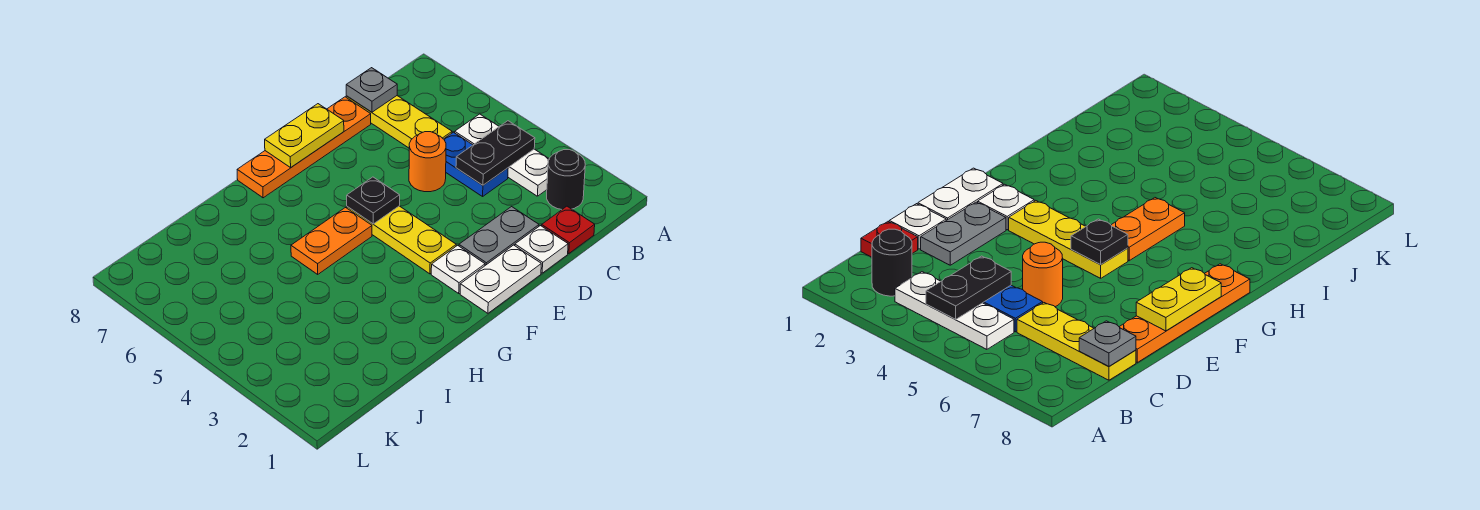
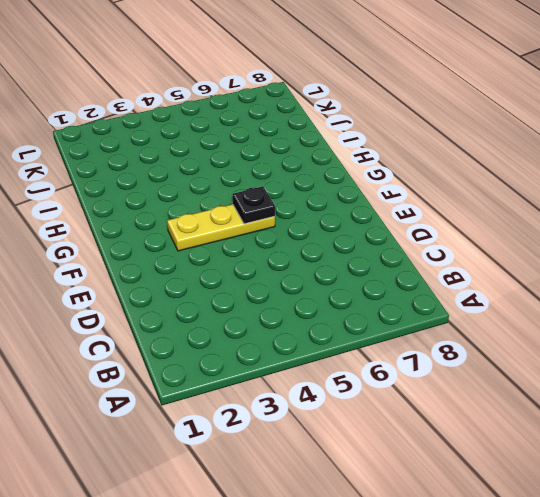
none -> black round brick B2 level 1
none -> white plate B3:B5 level 1
none -> red plate C1 level 1

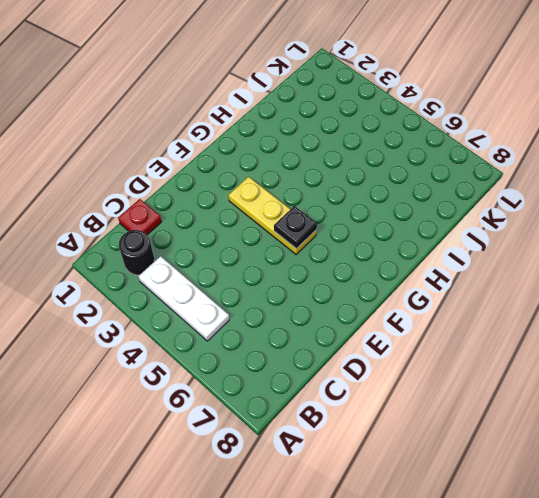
none -> blue plate C4:C5 level 1
none -> yellow plate C6:C8 level 1
none -> white plate D1 level 1

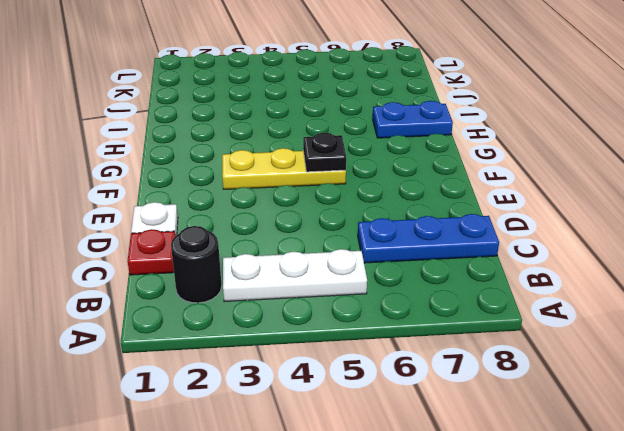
blue plate C6:C8 level 1 -> yellow plate C6:C8 level 1
blue plate H7:H8 level 1 -> blue plate C4:C5 level 1
none -> grey plate D2:E2 level 1
none -> orange round brick D5 level 1
none -> orange plate D8:G8 level 1

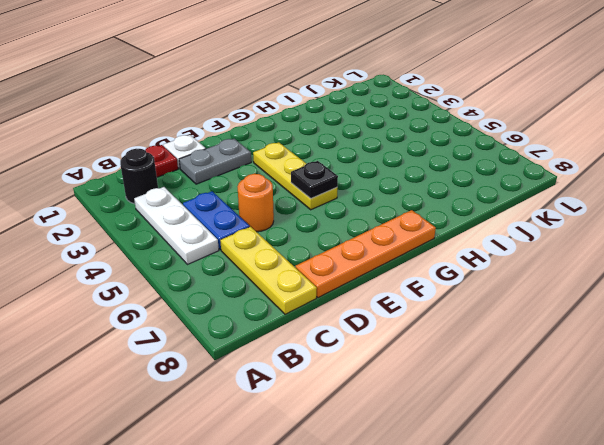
none -> white plate E1:F1 level 1
none -> white plate F2 level 1
none -> orange plate G5:H5 level 1

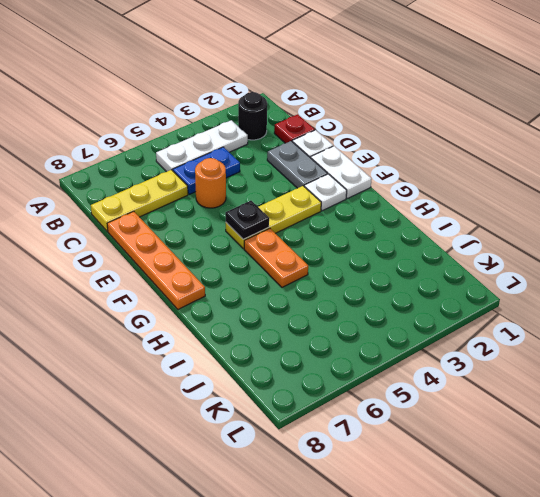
none -> black plate B4:C4 level 2
none -> grey plate C8 level 2
none -> yellow plate E8:F8 level 2

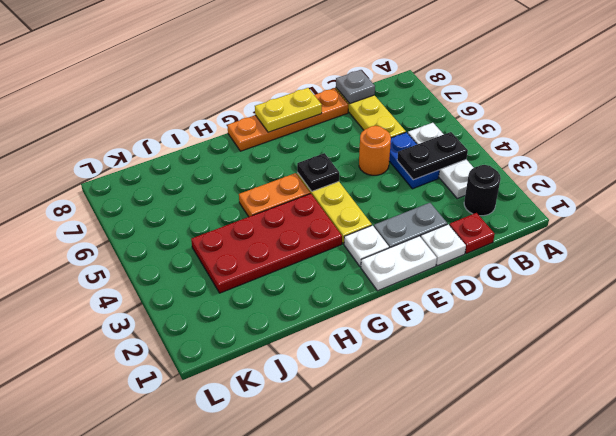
red plate G3:J4 level 1 -> none

